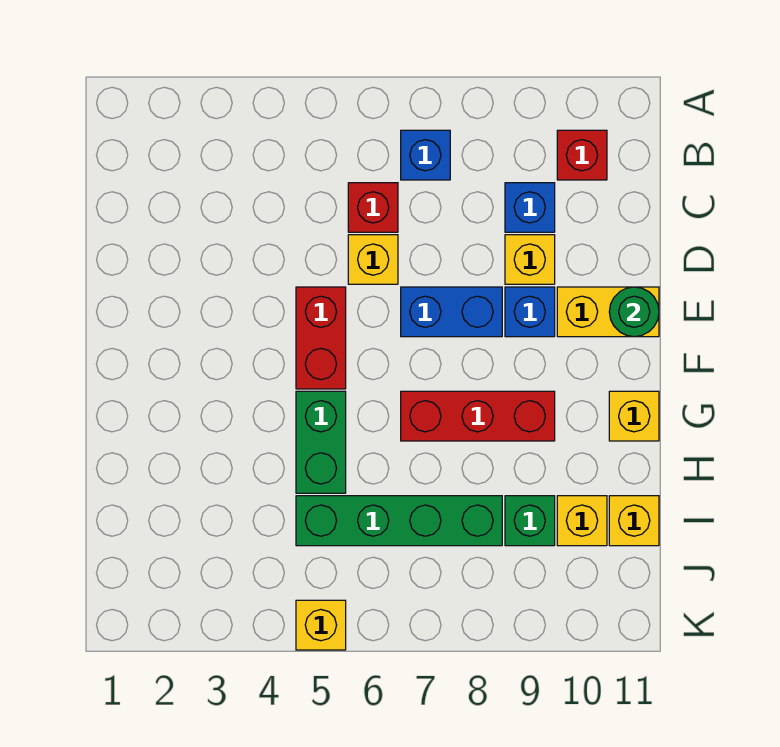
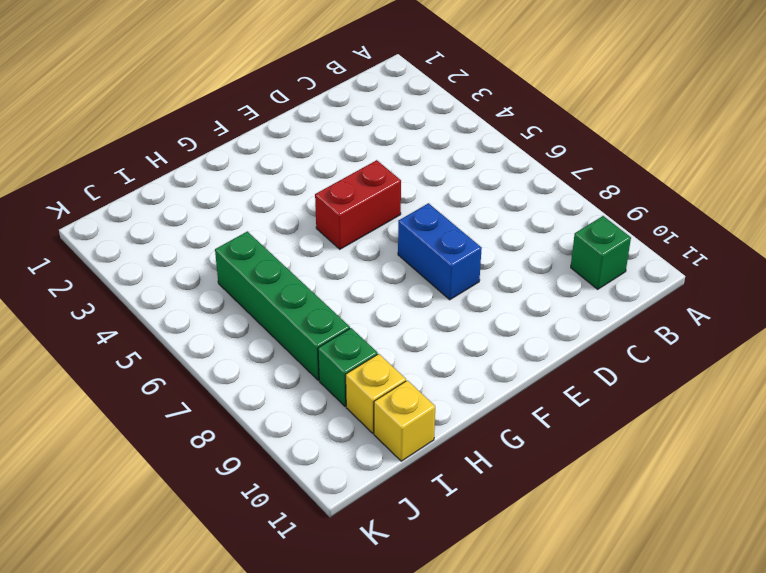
green brick B10 level 1 -> red brick B10 level 1
none -> blue brick B7 level 1
none -> red brick C6 level 1
none -> blue brick C9 level 1

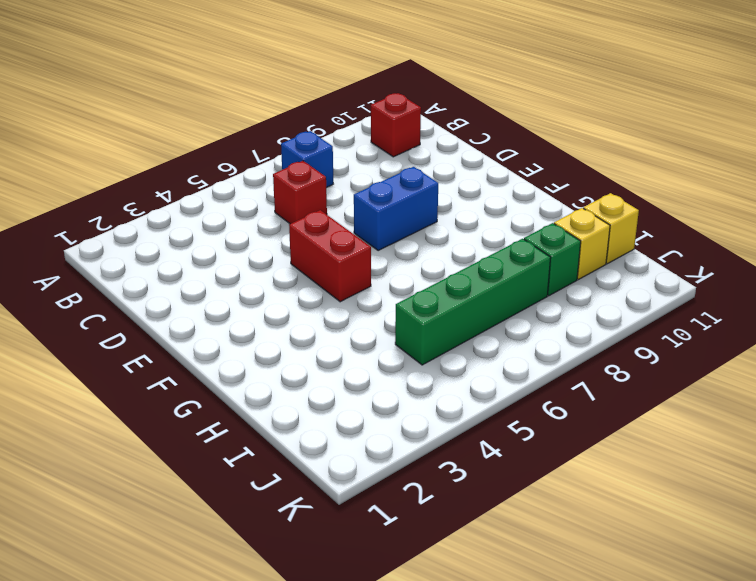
none -> blue brick C9 level 1
none -> yellow brick D6 level 1
none -> yellow brick D9 level 1

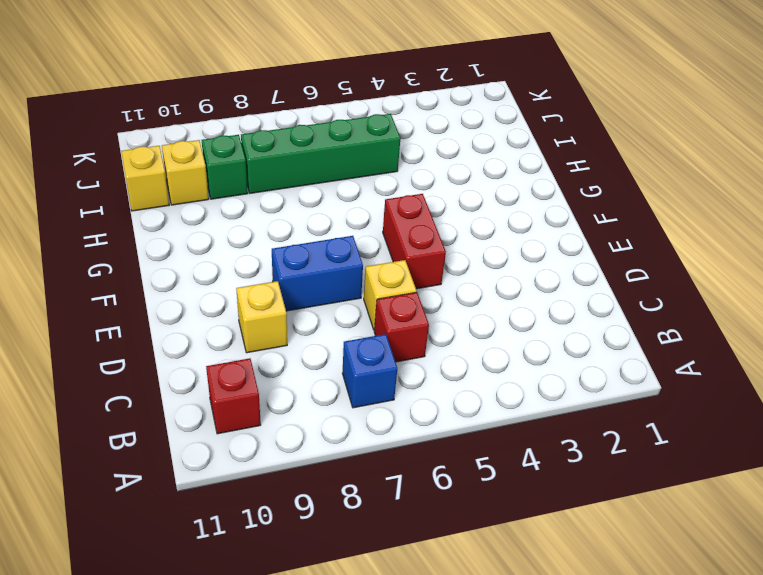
none -> blue brick C9 level 1
none -> blue brick E9 level 1
none -> yellow brick E10:E11 level 1

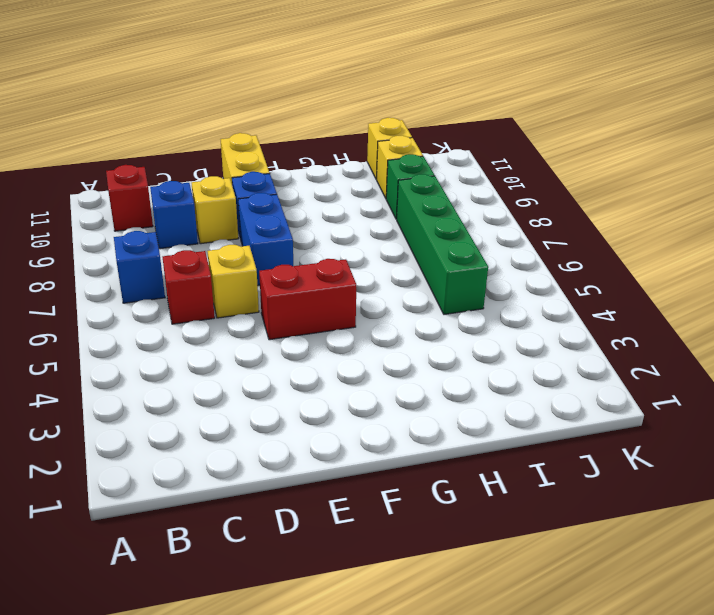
none -> green brick G5:H5 level 1
none -> red brick G7:G9 level 1
none -> yellow brick G11 level 1

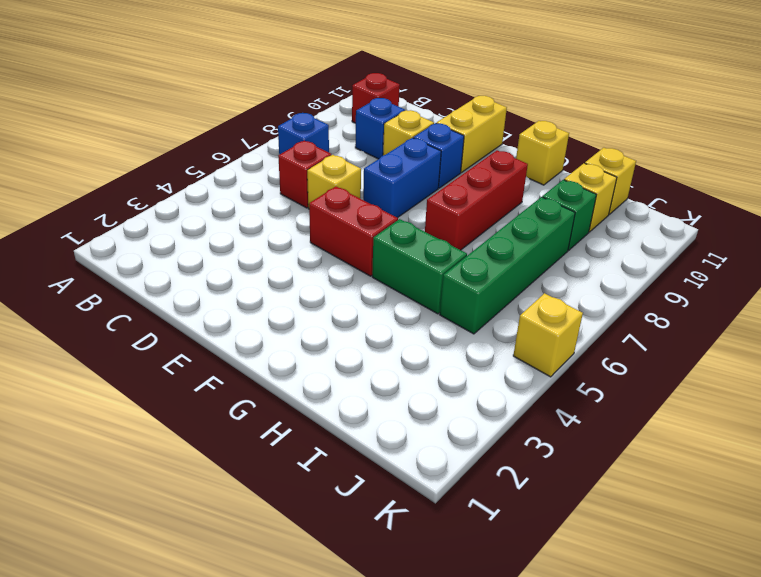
none -> green round brick E11 level 2

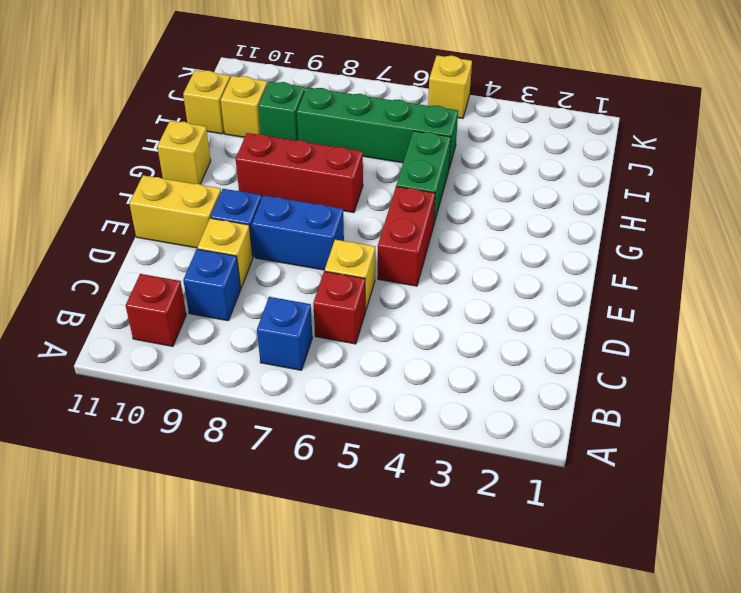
none -> green round brick E11 level 2

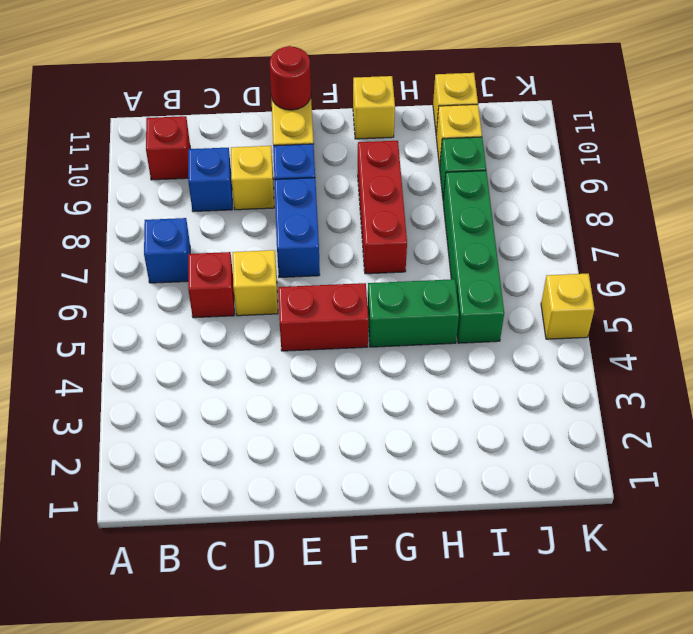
red round brick E11 level 2 -> green round brick E11 level 2

